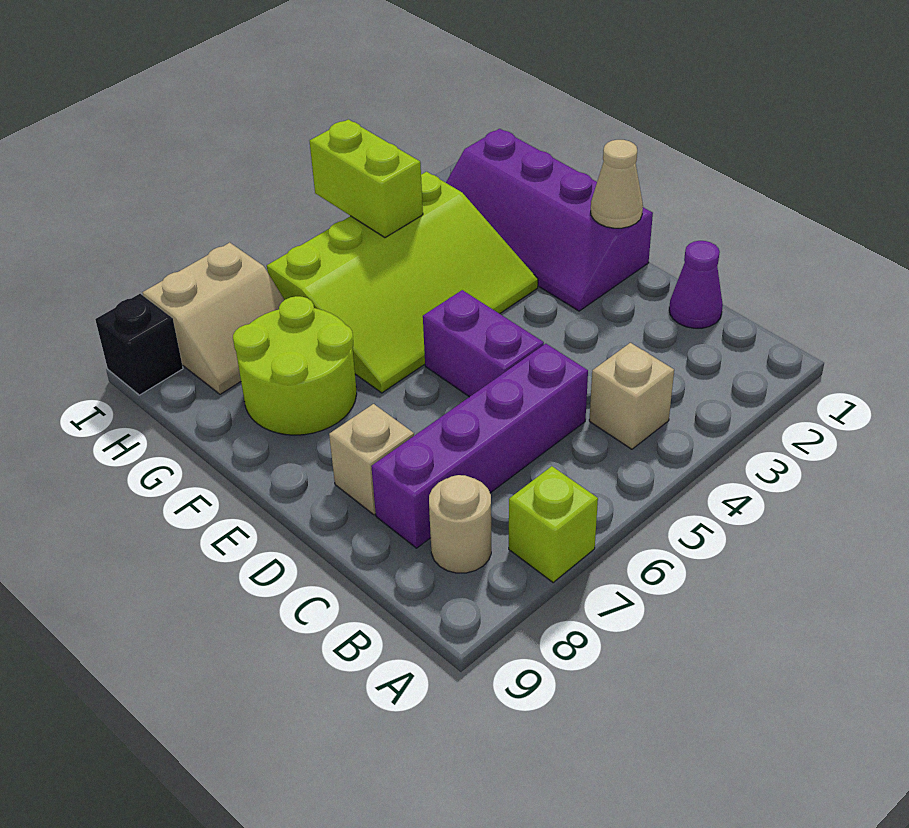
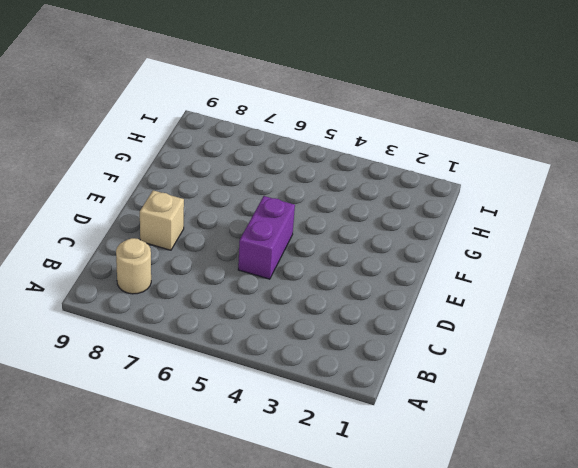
none -> lime brick A7 level 1
none -> tan brick B4 level 1
none -> purple cone C1 level 1

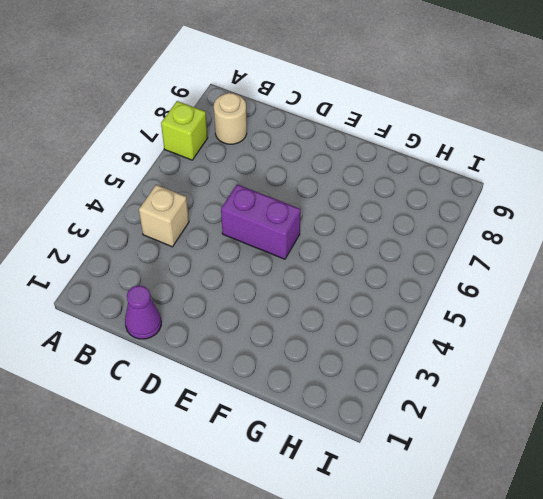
none -> purple brick C5:C8 level 1
none -> tan brick D8 level 1
none -> purple slope E1:H2 level 1 top 1

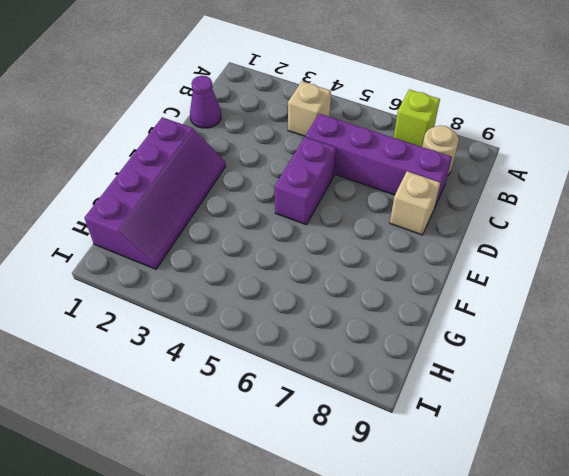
none -> lime slope F3:H6 level 1 top H
none -> lime round brick F7:G8 level 1
none -> tan slope H7:I8 level 1 top I

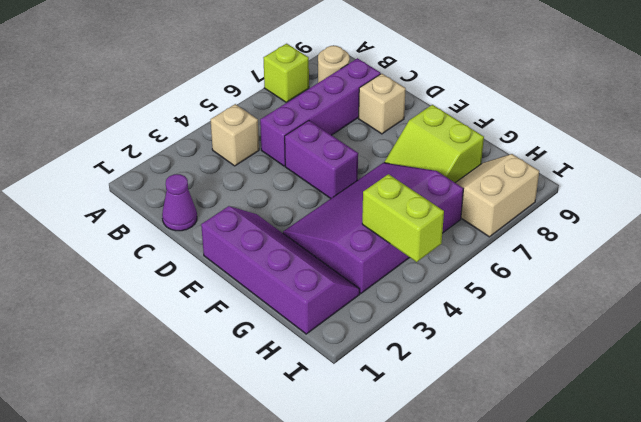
purple slope F3:H6 level 1 top H -> lime slope F3:H6 level 1 top H
lime slope F7:G8 level 1 top 8 -> lime round brick F7:G8 level 1
none -> black brick I9 level 1
none -> tan cone E1 level 2

